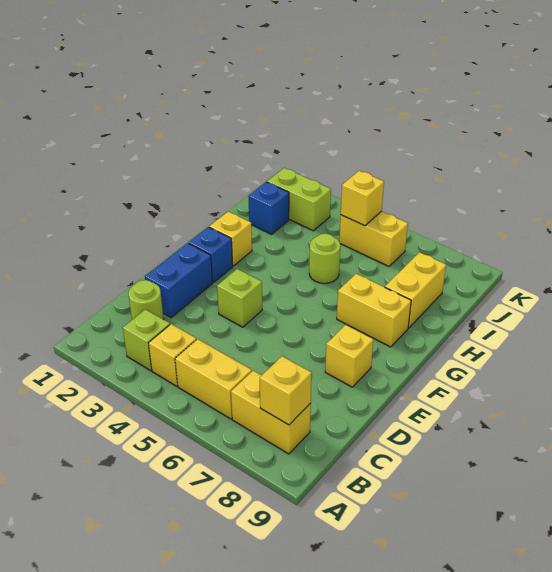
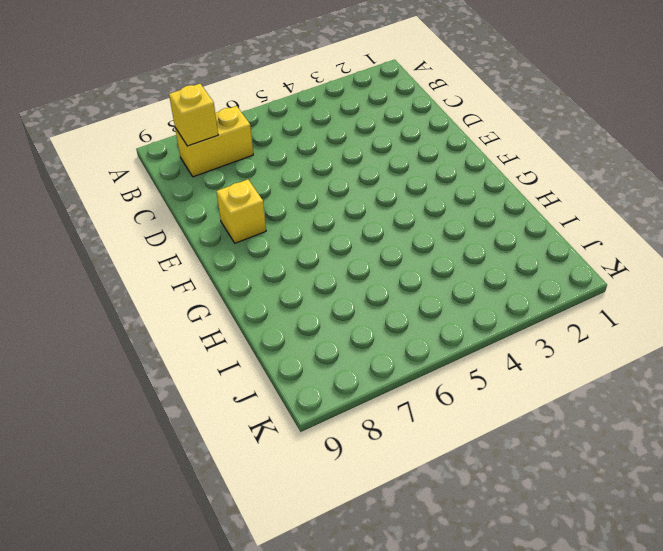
none -> lime brick B3 level 1
none -> yellow brick B4 level 1
none -> yellow brick B5:B6 level 1

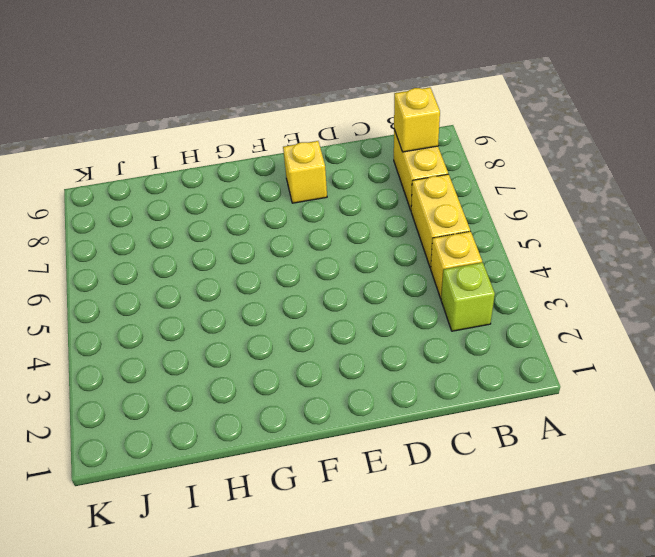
none -> lime round brick C2 level 1
none -> blue brick D2:E2 level 1
none -> lime brick E4 level 1

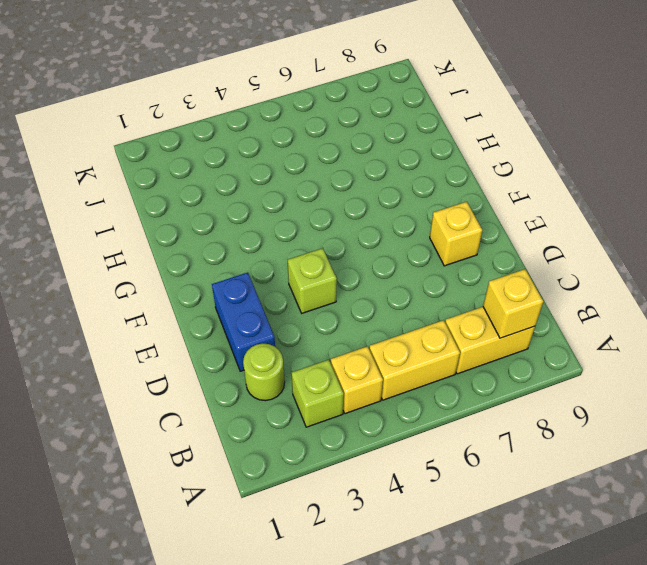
none -> blue brick F2 level 1
none -> yellow brick G2 level 1
none -> yellow brick G7:G8 level 1

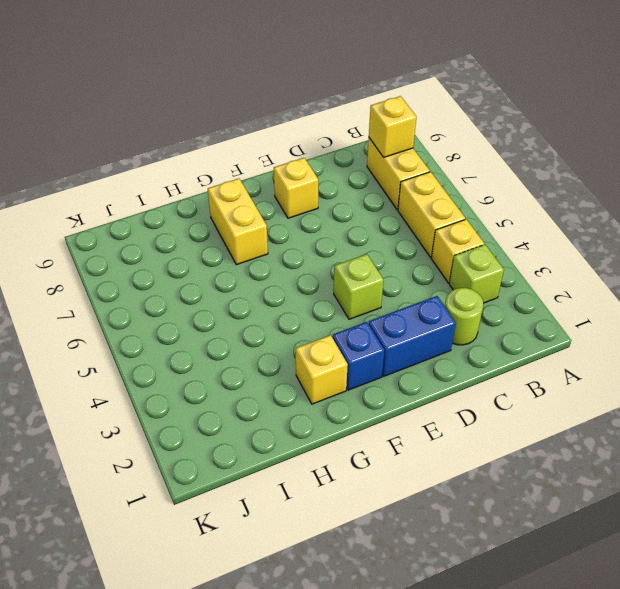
none -> lime round brick H5 level 1
none -> yellow brick H8:I8 level 1
none -> blue brick I2 level 1

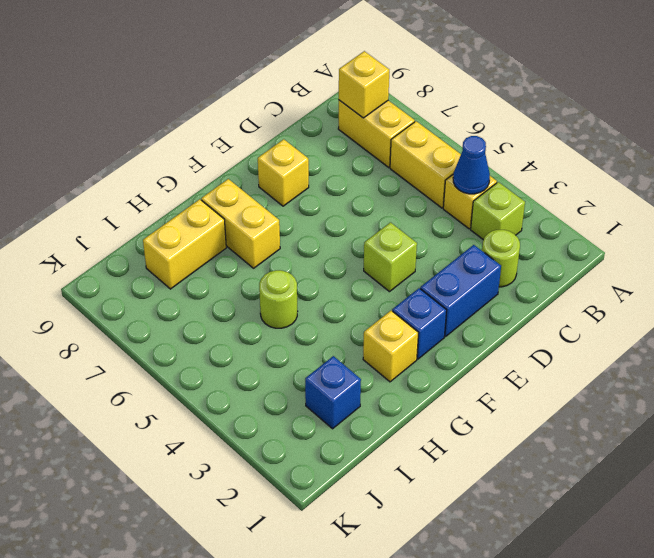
blue cone B4 level 2 -> none
none -> lime brick J2:J3 level 1
none -> yellow brick J5:J6 level 1
none -> yellow brick J5 level 2

